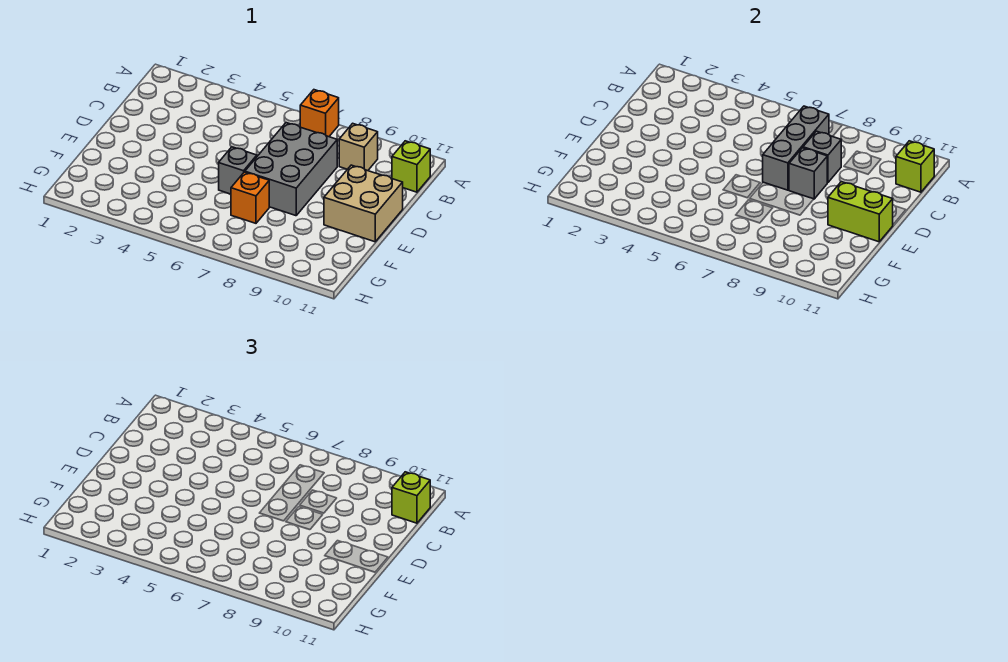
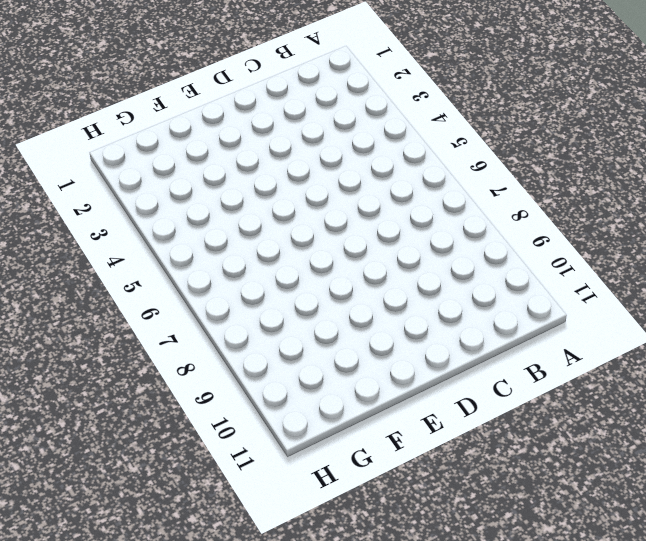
none -> orange brick A7 level 1
none -> tan brick B9 level 1
none -> lime brick B11 level 1

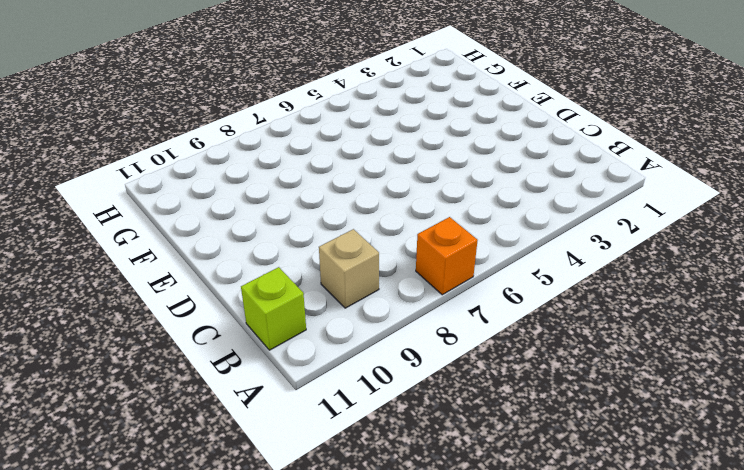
none -> grey brick C7:E8 level 1
none -> tan brick D10:E11 level 1
none -> grey brick E6 level 1

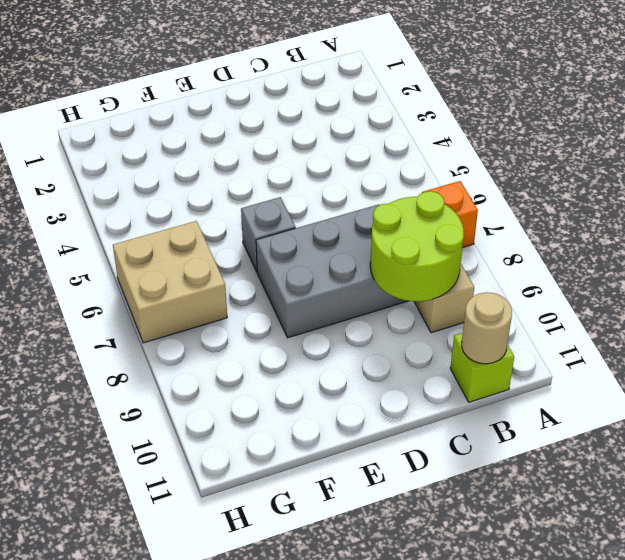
lime round brick B8:C9 level 2 -> grey brick C8 level 2
tan round brick B11 level 2 -> lime brick B11 level 2
tan brick G6:H7 level 1 -> tan brick D10:E11 level 1
none -> orange brick F7 level 1
none -> grey brick B7:D7 level 2
none -> grey brick D8 level 2

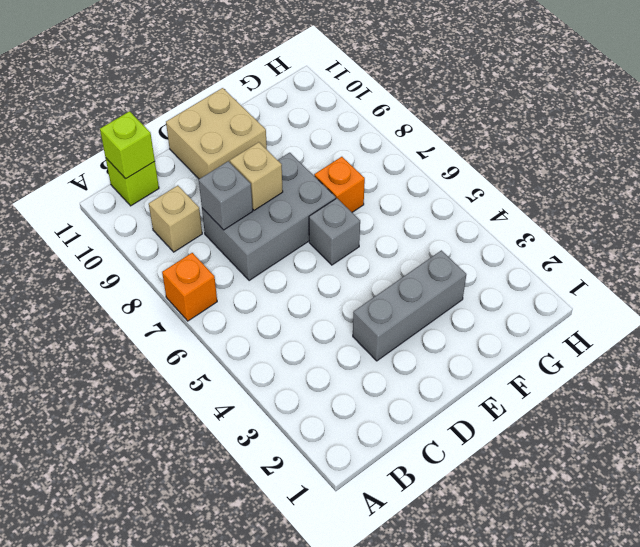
grey brick D3:F3 level 1 -> grey brick B7:D7 level 2
tan brick D8 level 2 -> grey brick D8 level 2
none -> lime brick E10:E11 level 2
none -> lime brick B11 level 3

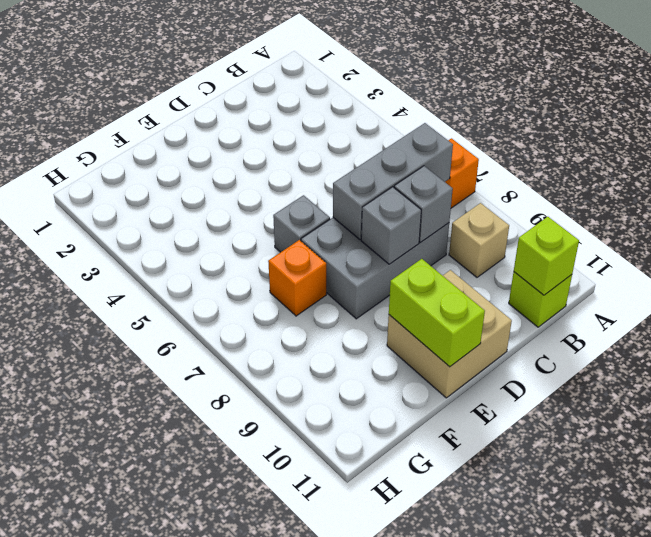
none -> lime brick B11 level 3

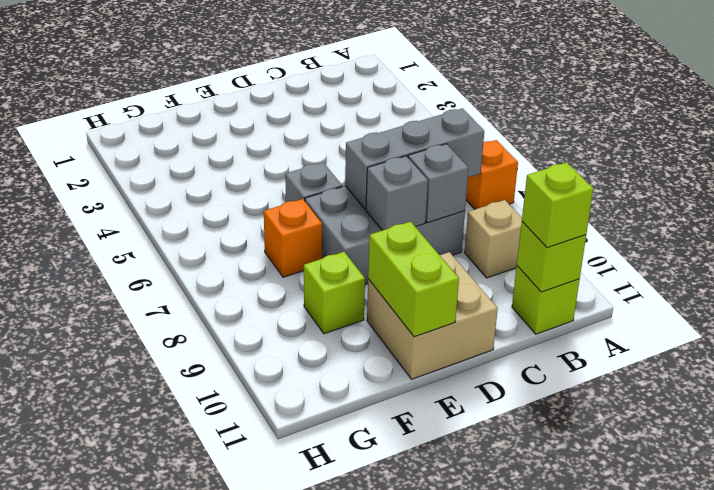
lime brick F9 level 1 -> none

